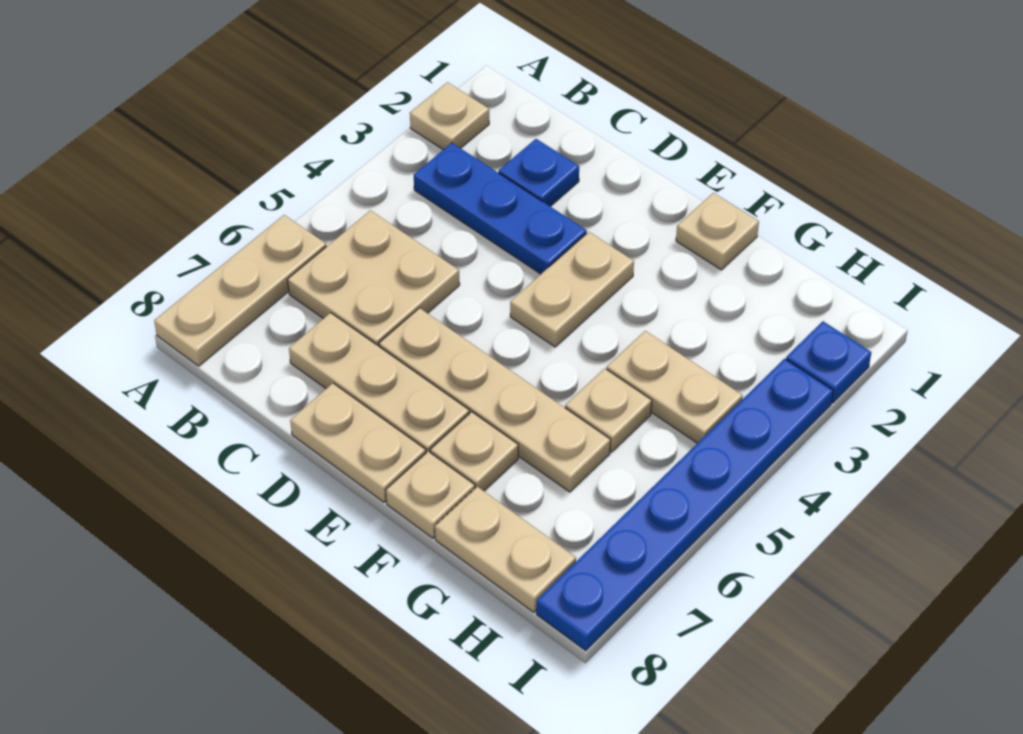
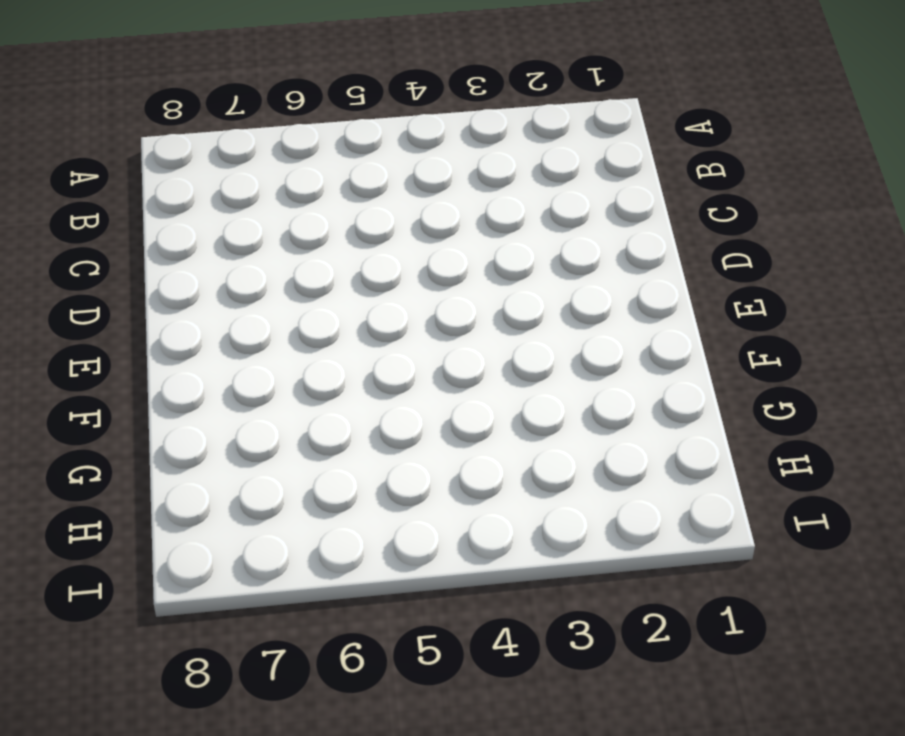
none -> tan plate A2 level 1
none -> tan plate A6:A8 level 1
none -> blue plate B3:D3 level 1

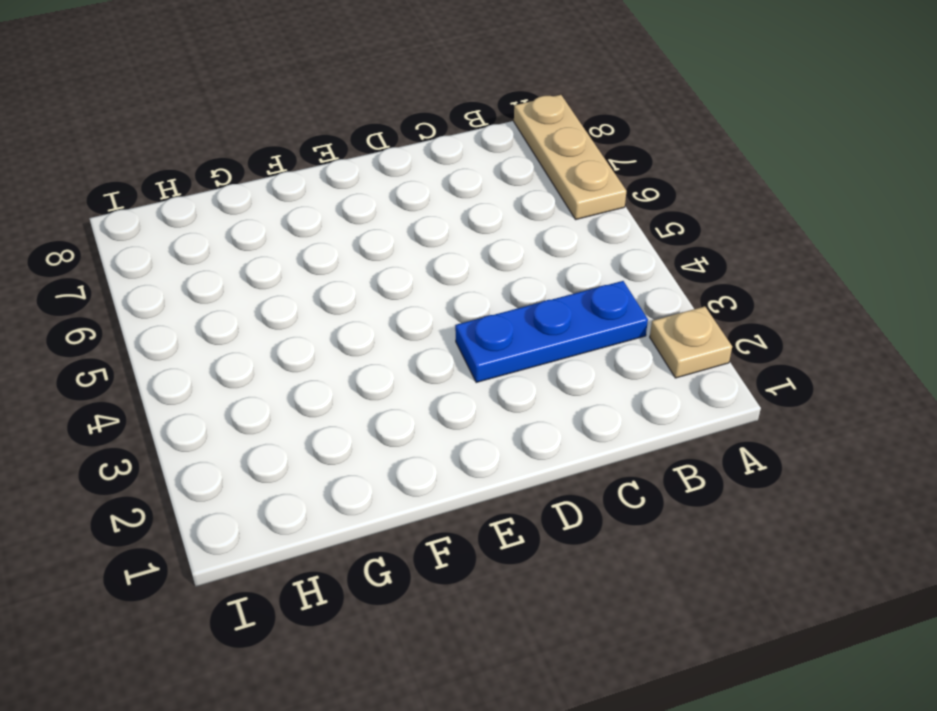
none -> tan plate B5:C6 level 1
none -> blue plate C2 level 1
none -> tan plate C7:E7 level 1

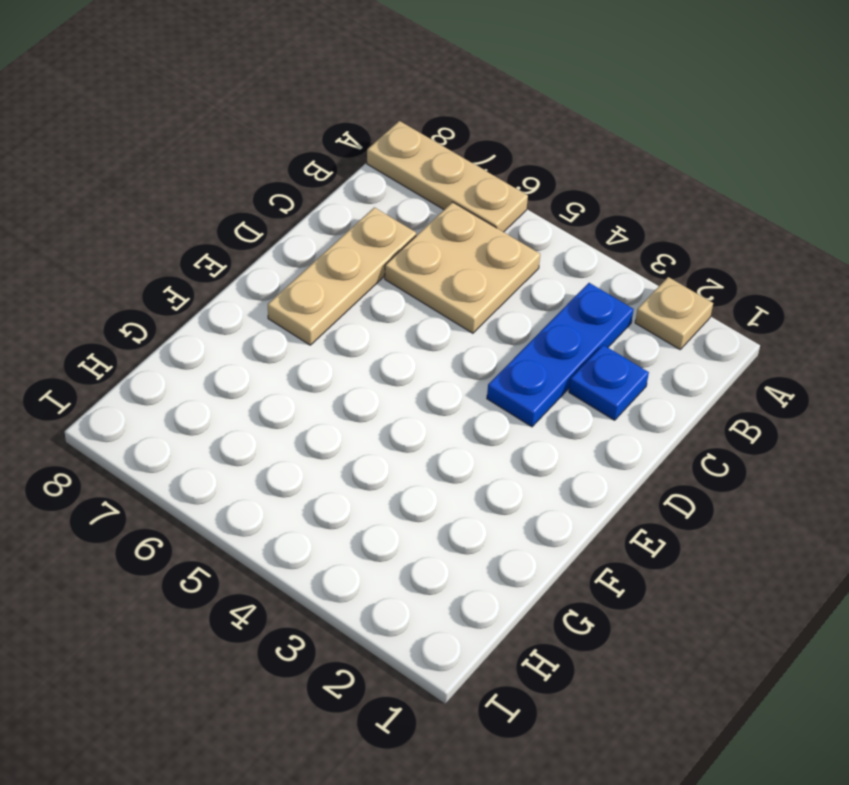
none -> tan plate D6:G6 level 1
none -> tan plate D8:E8 level 1
none -> tan plate E3:E4 level 1

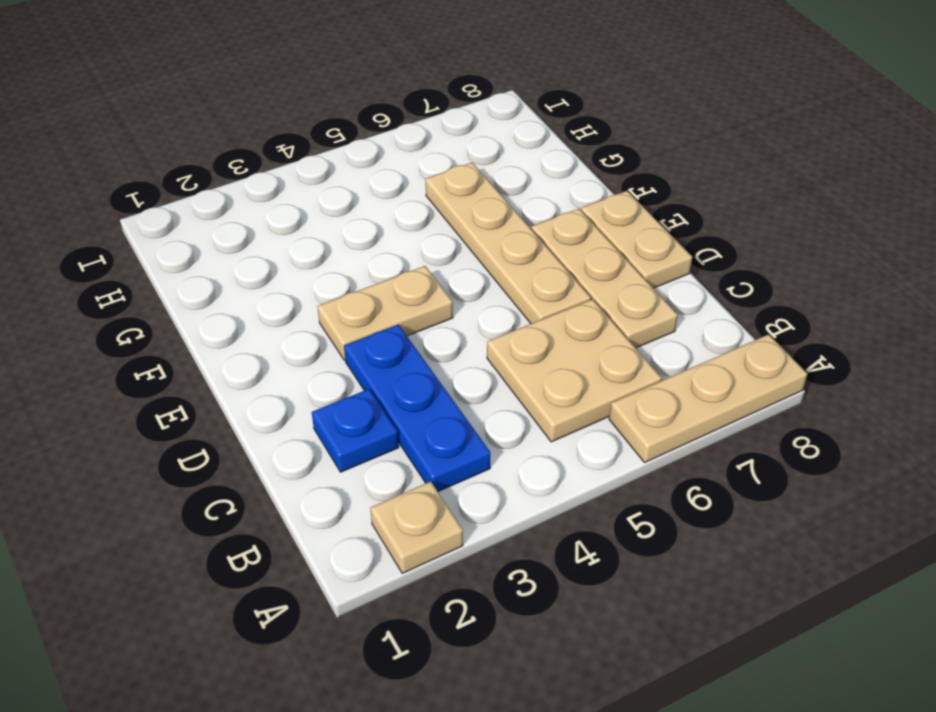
none -> tan plate F1 level 1
none -> tan plate F7 level 1
none -> tan plate F8 level 1

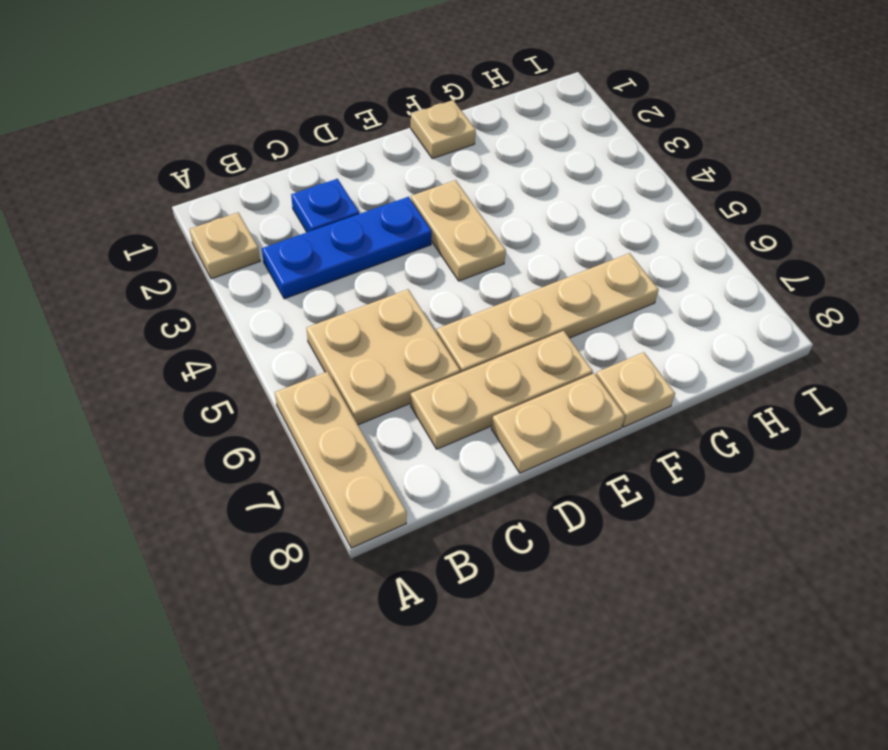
none -> tan plate F7 level 1
none -> tan plate G4:H4 level 1
none -> tan plate G5 level 1

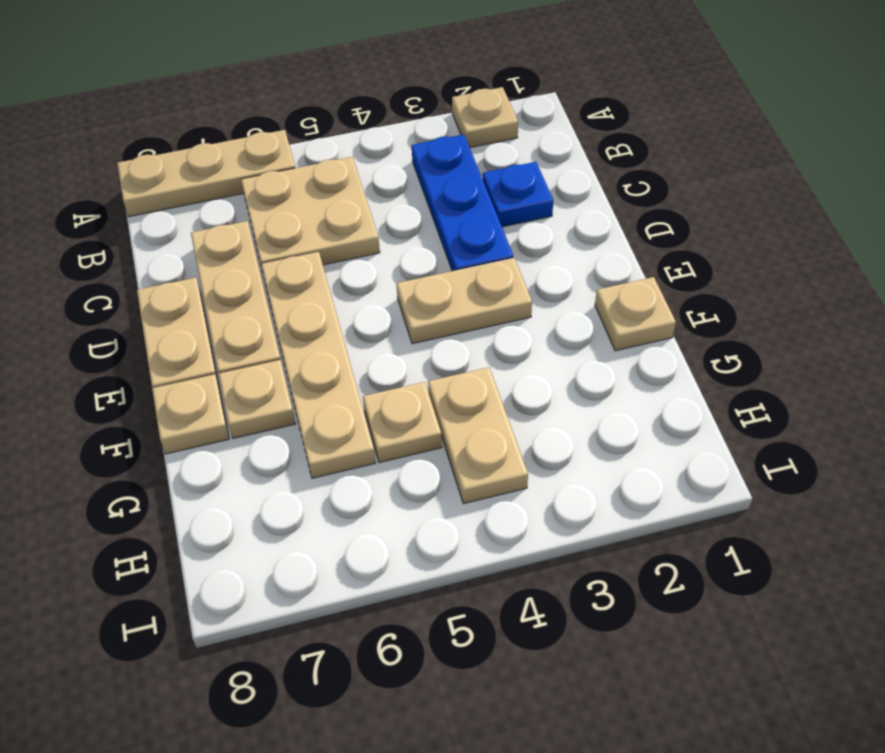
none -> tan plate G8:H8 level 1
none -> blue plate I2 level 1
none -> blue plate I3:I8 level 1

